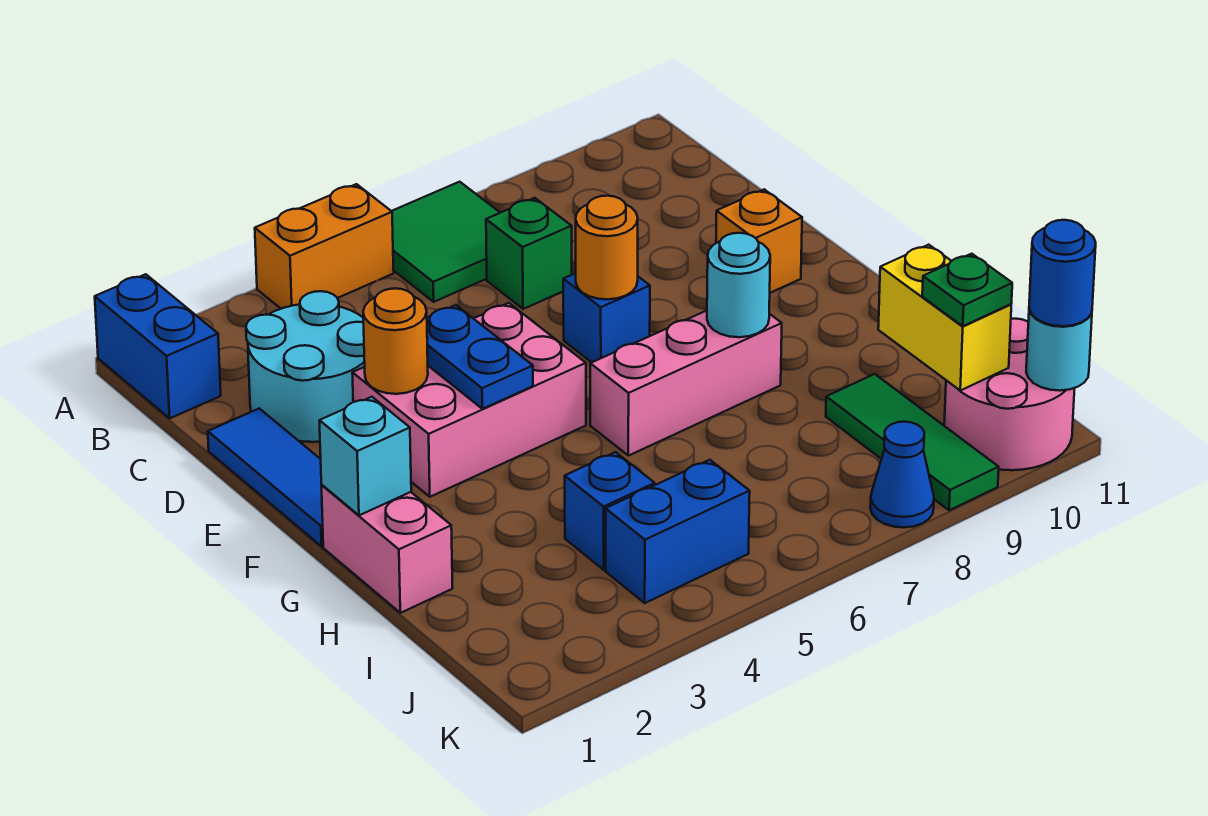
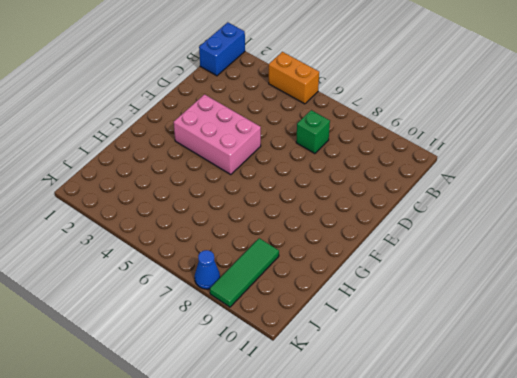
none -> green tile A6:B7 level 1
none -> cyan round brick C2:D3 level 1
none -> blue tile D1:F1 level 1

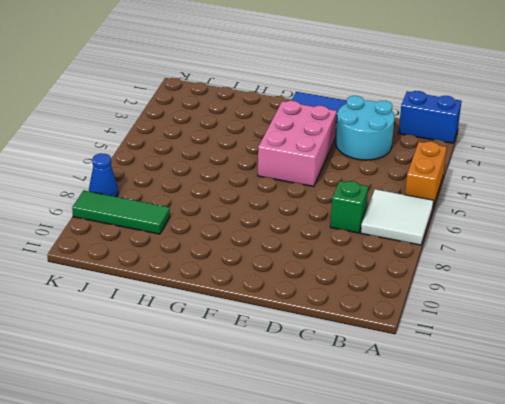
white tile A6:B7 level 1 -> green tile A6:B7 level 1
none -> blue brick E7 level 1
none -> orange brick E10 level 1
none -> pink brick G1:H1 level 1

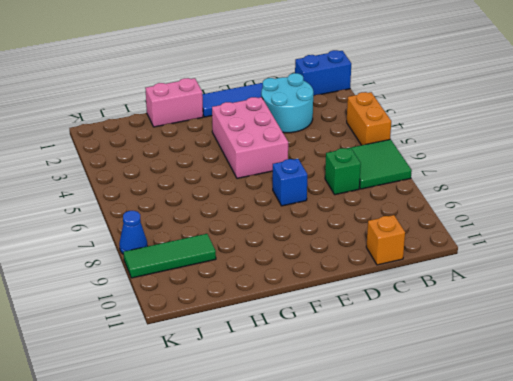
orange brick C11 level 1 -> orange brick E10 level 1
none -> pink brick G6:G8 level 1
none -> blue brick I4 level 1
none -> blue brick J4:J5 level 1

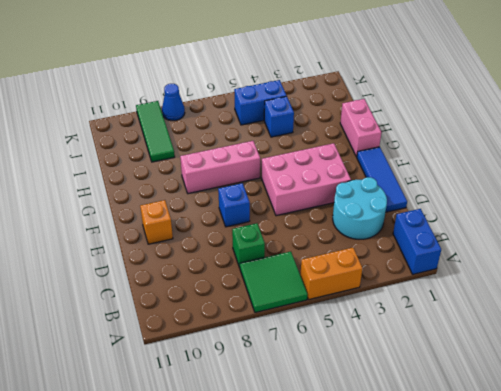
none -> pink round brick J10:K11 level 1
none -> orange round brick E3 level 2
none -> blue plate E4:F4 level 2

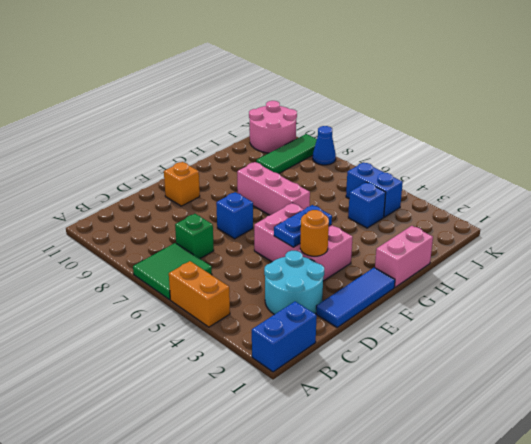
none -> orange round brick E7 level 2
none -> cyan brick G1 level 2
none -> cyan round brick G8 level 2

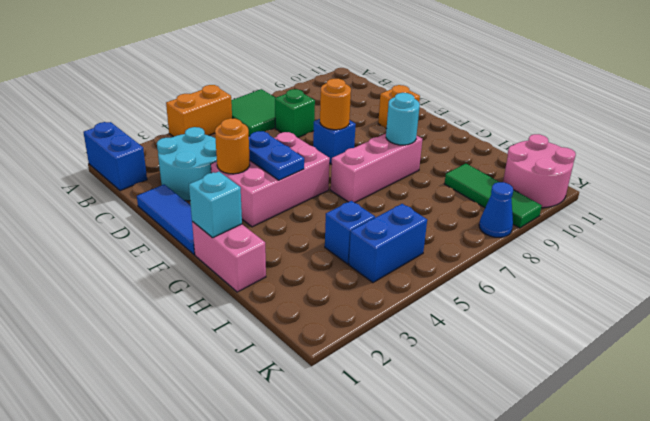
none -> yellow brick I10:J10 level 2
none -> cyan round brick K11 level 2
none -> green plate J10 level 3

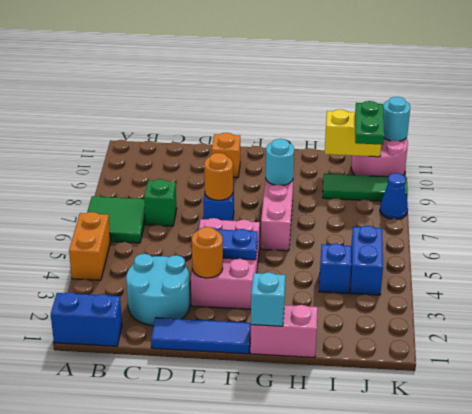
green plate J9:J10 level 3 -> green plate J10 level 3
none -> blue round brick K11 level 3

